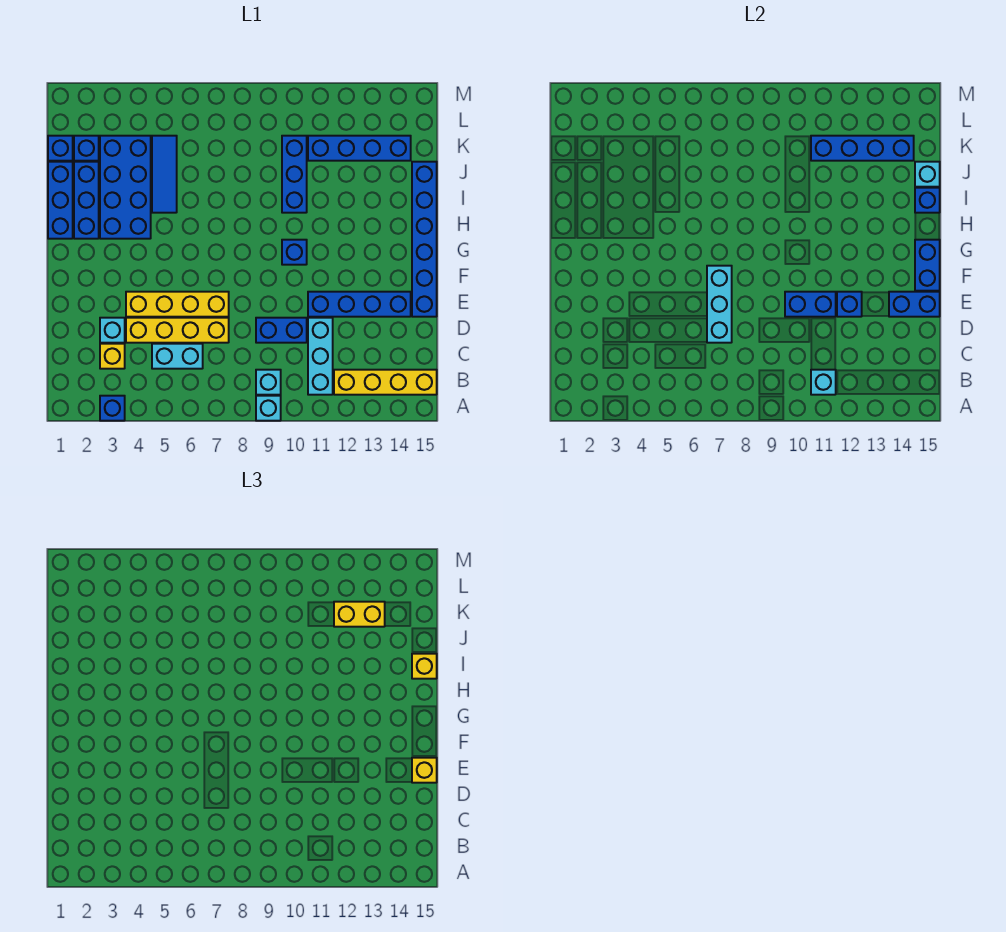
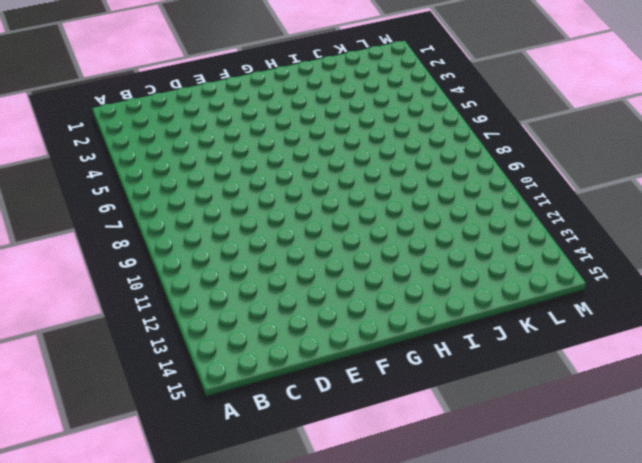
none -> blue brick A3 level 1
none -> cyan brick A9 level 1
none -> cyan brick B9 level 1
none -> cyan brick B11:D11 level 1

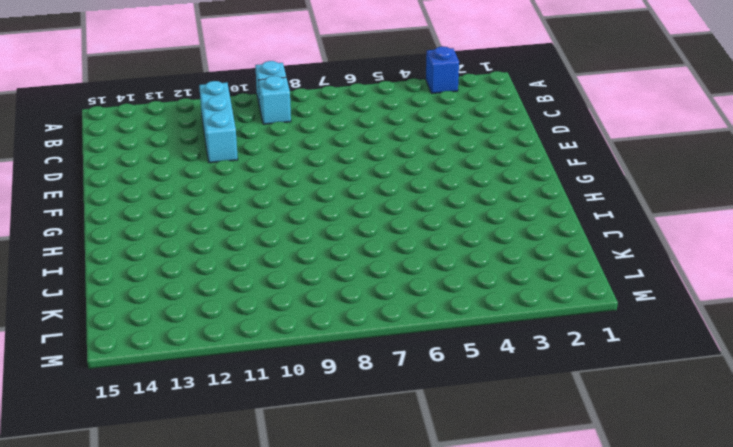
none -> yellow brick B12:B15 level 1
none -> yellow brick C3 level 1
none -> cyan brick C5:C6 level 1
none -> cyan brick D3 level 1

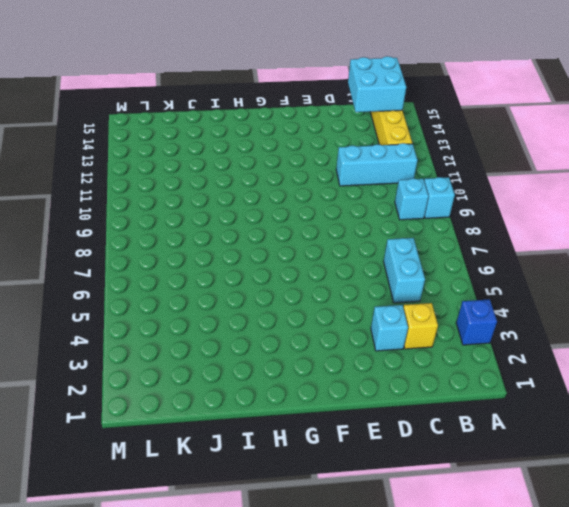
cyan brick B14:C15 level 2 -> none
none -> yellow brick D4:D7 level 1
none -> blue brick D9:D10 level 1
none -> yellow brick E4:E7 level 1
none -> blue brick E11:E14 level 1

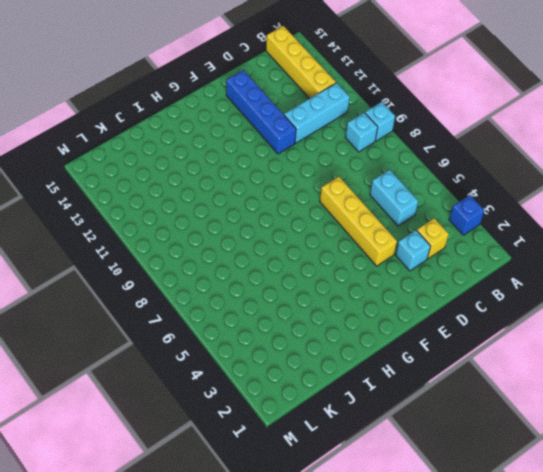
none -> yellow brick D4:D7 level 1
none -> blue brick D9:D10 level 1
none -> blue brick E15:J15 level 1
none -> blue brick G10 level 1

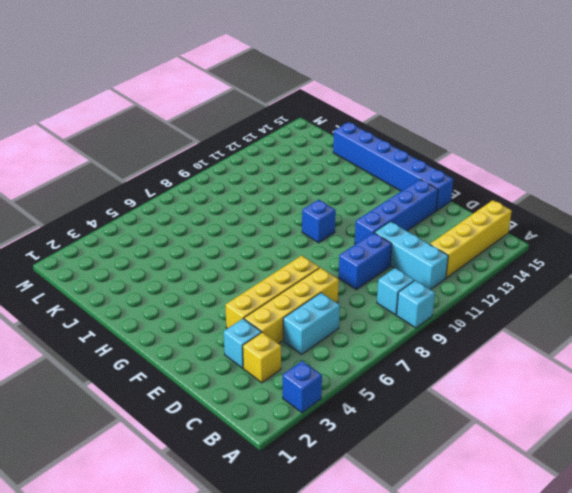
none -> blue brick H1:J1 level 1
none -> blue brick H2:J2 level 1
none -> blue brick H3:K4 level 1
none -> blue tile I5:K5 level 1

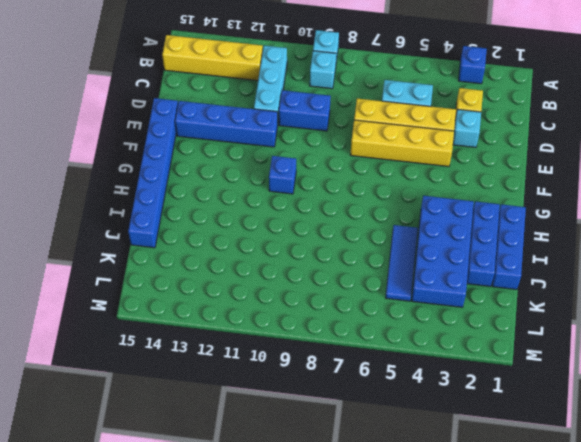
none -> blue brick I10:K10 level 1
none -> blue brick K1 level 1
none -> blue brick K2 level 1
none -> blue brick K11:K14 level 1

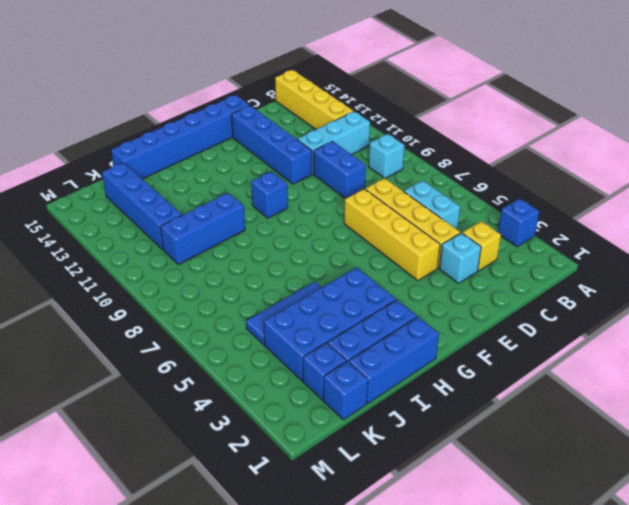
none -> cyan brick A9 level 1
none -> cyan brick B11 level 2
none -> cyan brick D7:F7 level 2
none -> blue brick E10:E11 level 2

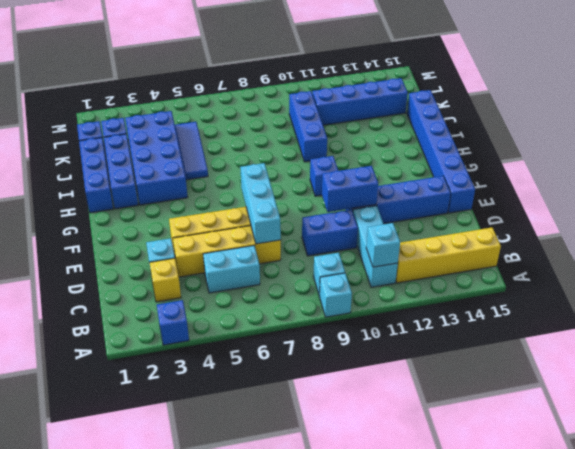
none -> blue brick E12 level 2
none -> blue brick E14:E15 level 2
none -> blue brick F15:G15 level 2
none -> blue brick I15 level 2

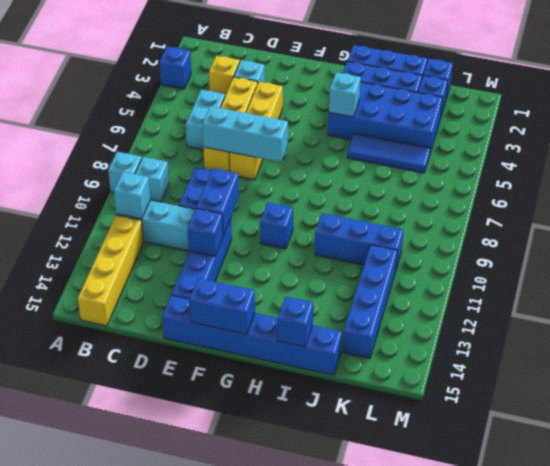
cyan brick H4 level 2 -> cyan brick J15 level 2
none -> blue brick E14:E15 level 2
none -> blue brick K11:K14 level 2
none -> yellow brick E15 level 3
none -> yellow brick I15 level 3

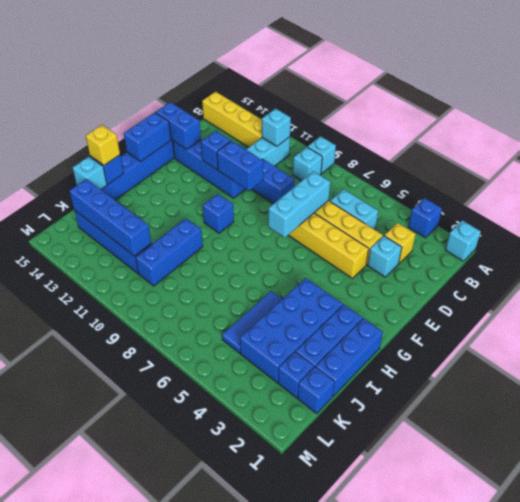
cyan brick A1 level 1 -> none
none -> yellow brick E15 level 3
none -> yellow brick K12:K13 level 3

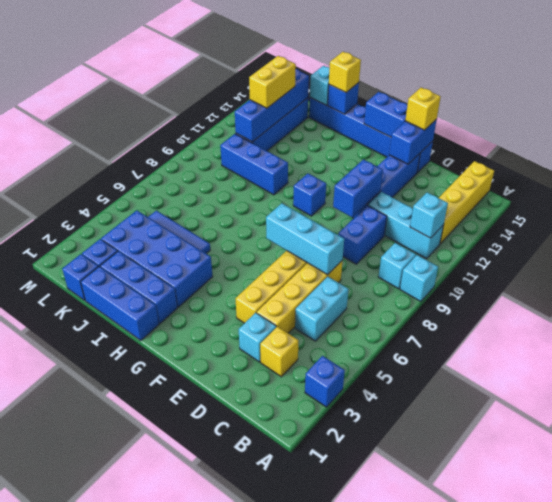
none -> blue brick E12 level 2

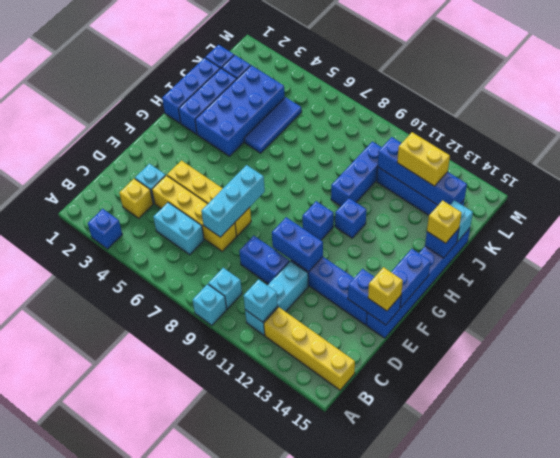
blue brick H11 level 1 -> blue brick E12 level 2

